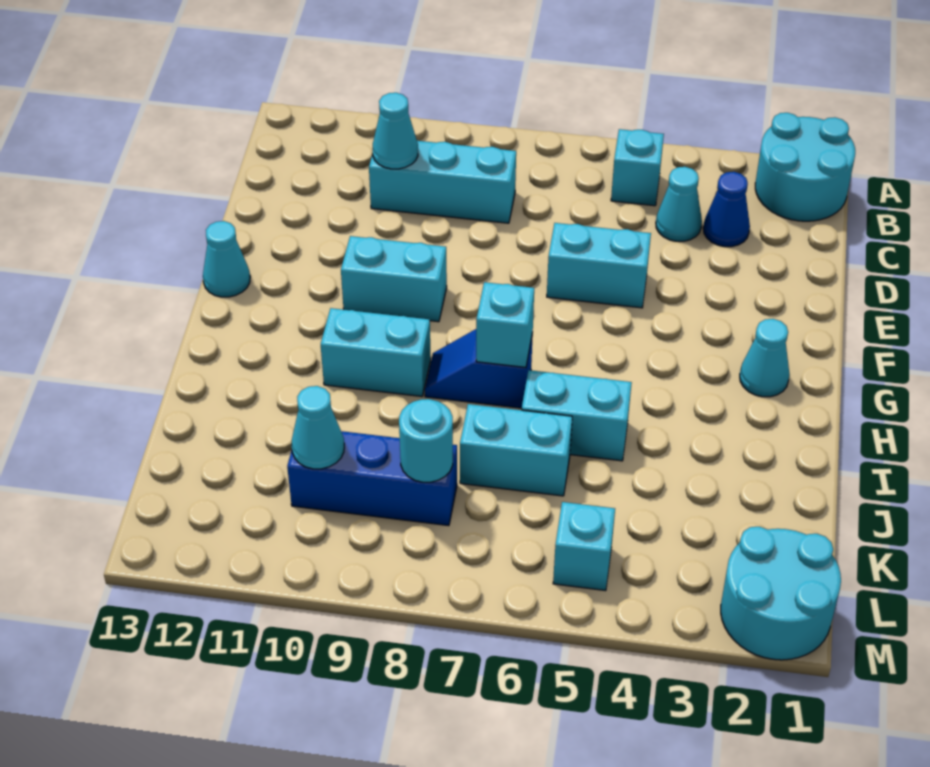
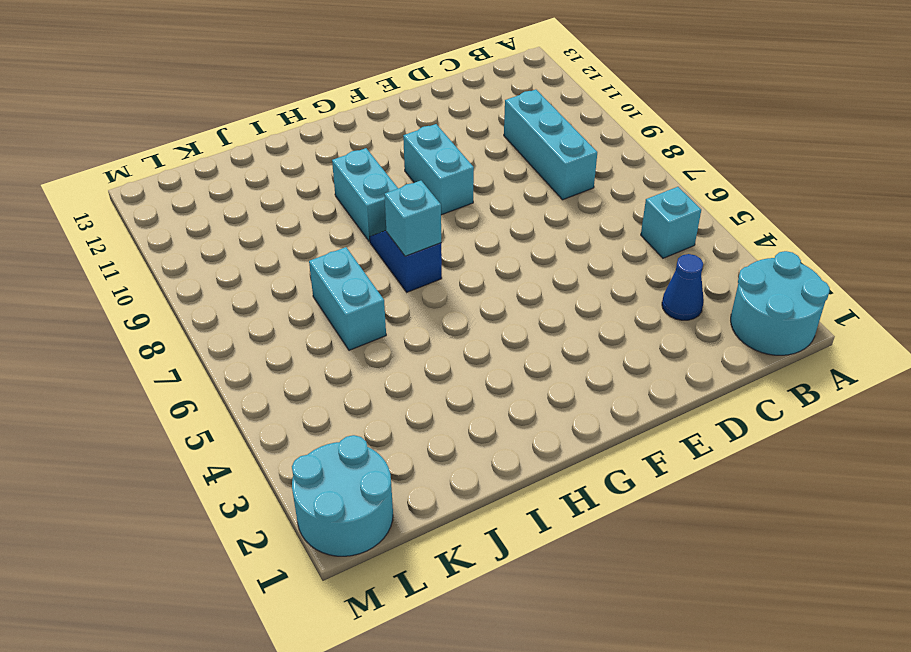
none -> cyan cone C4 level 1
none -> cyan brick E5:E6 level 1
none -> cyan cone F13 level 1

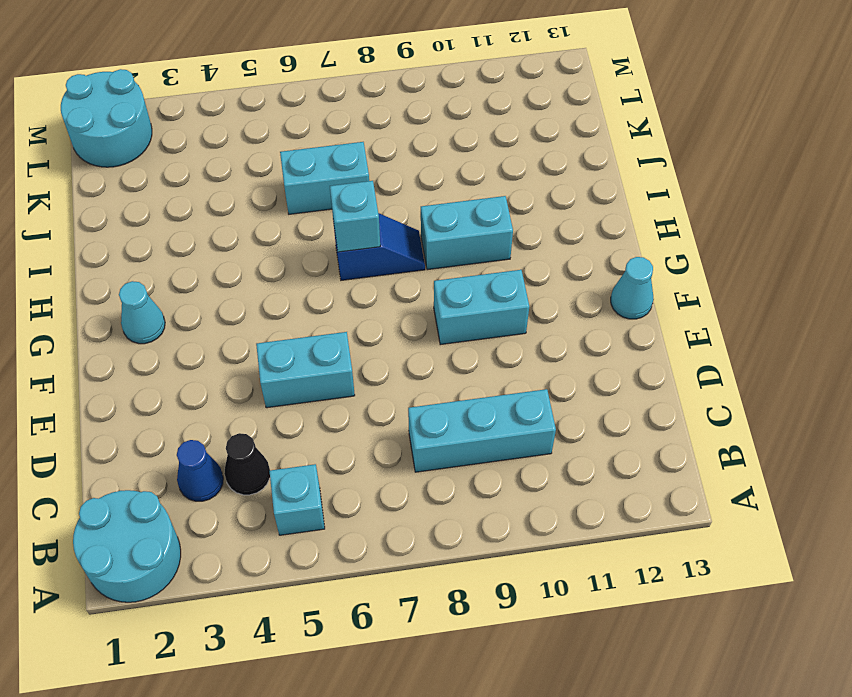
black cone C4 level 1 -> cyan cone C4 level 1
none -> cyan brick I5:I6 level 1
none -> blue brick K8:K10 level 1
none -> cyan brick L5 level 1

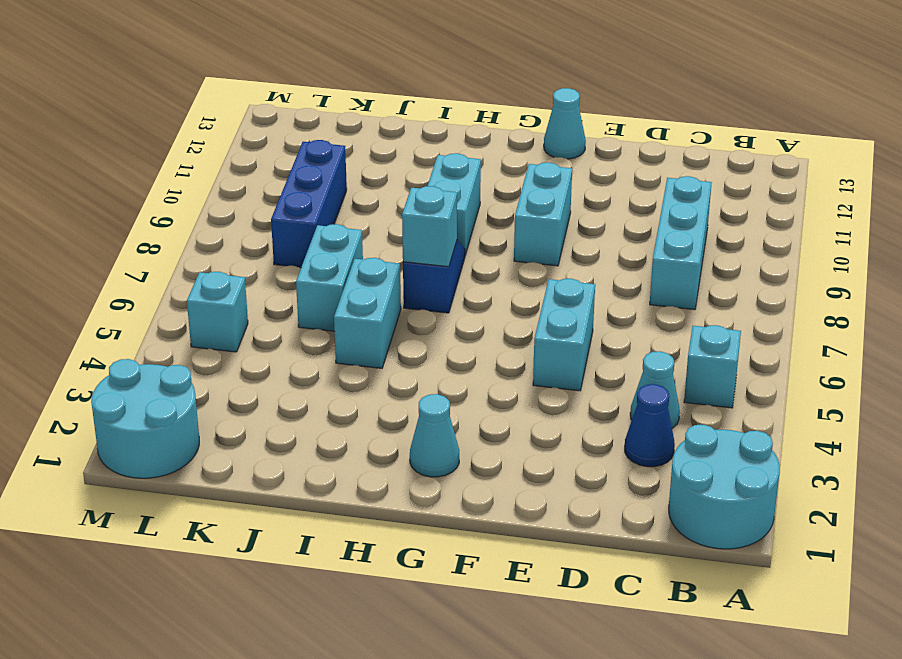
none -> cyan cone C10 level 2
none -> cyan round brick K8 level 2
none -> cyan cone K10 level 2

